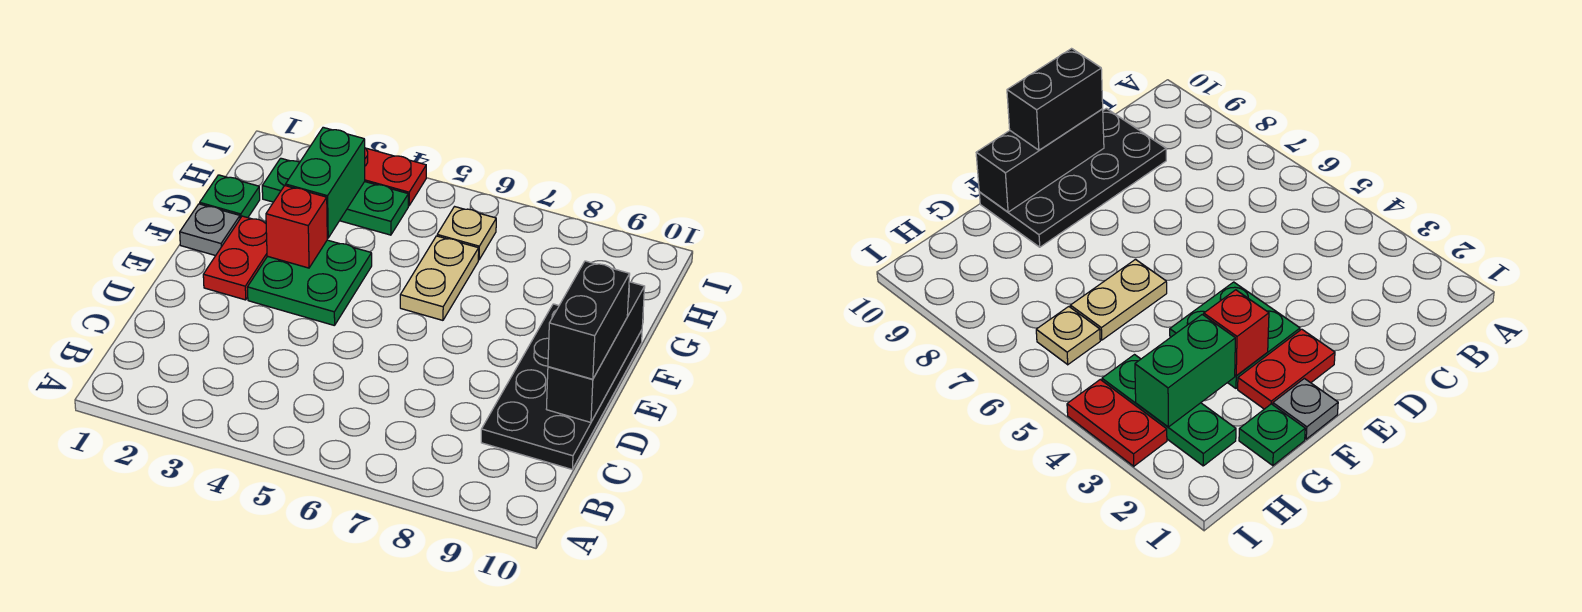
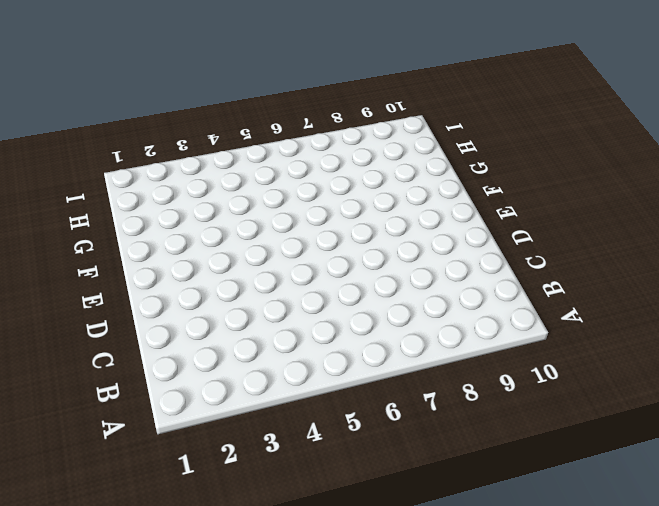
none -> black plate C9:F10 level 1
none -> red plate E2:F2 level 1
none -> green plate E3:F4 level 1

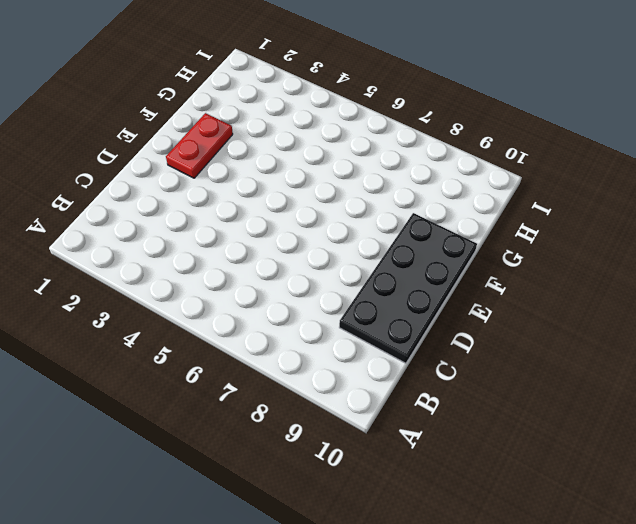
none -> green plate E3:F4 level 1
none -> grey plate F1 level 1
none -> tan plate F6:G6 level 1

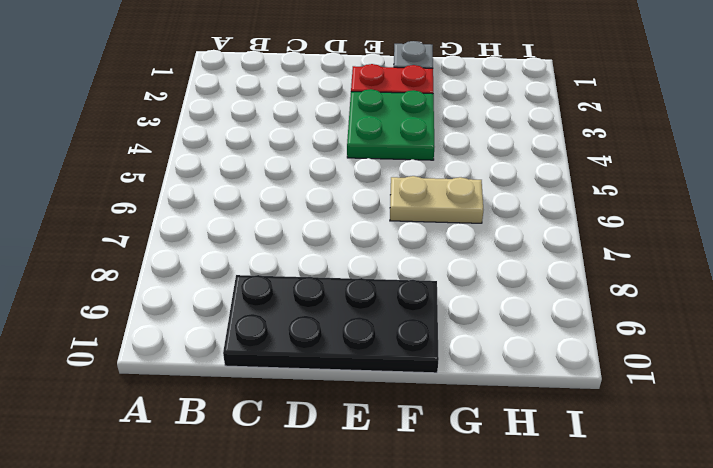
none -> green plate G1 level 1
none -> green plate H2:H4 level 1
none -> tan plate H6 level 1

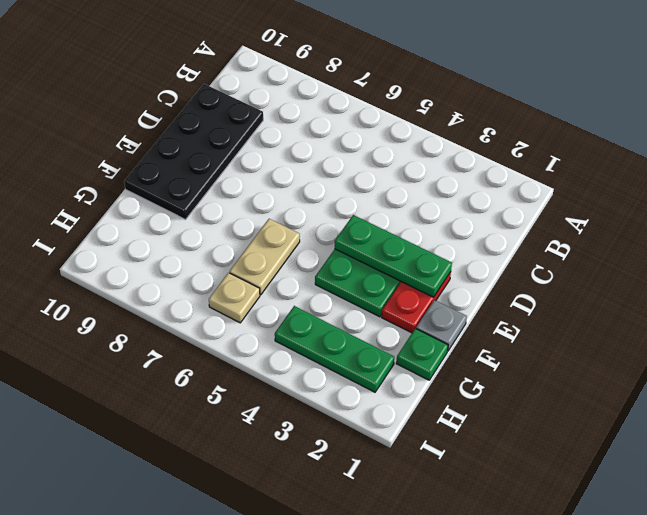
green plate E2:E4 level 2 -> none
none -> red plate I3:I4 level 1
none -> black brick D10:F10 level 2
none -> red brick F3 level 2

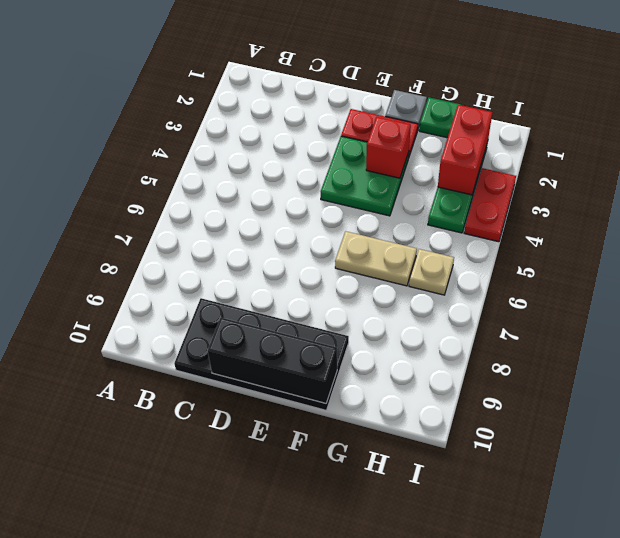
red brick H2:H3 level 2 -> green brick G3:H3 level 2
none -> black brick D10:E10 level 3

